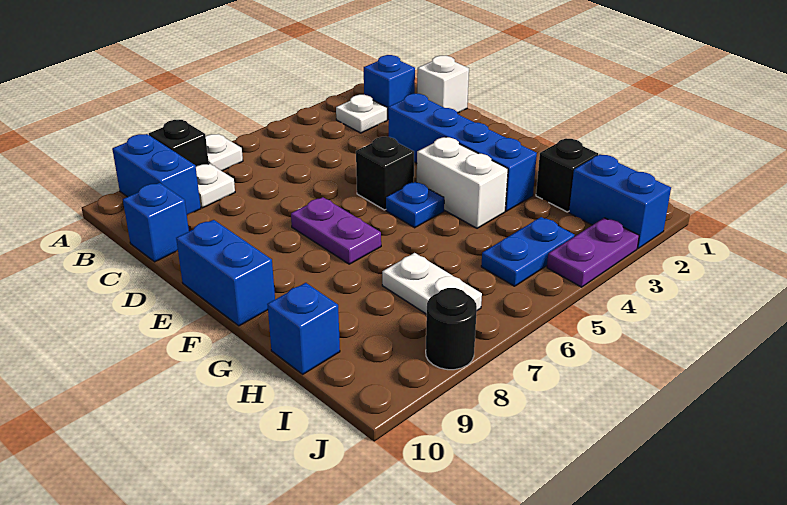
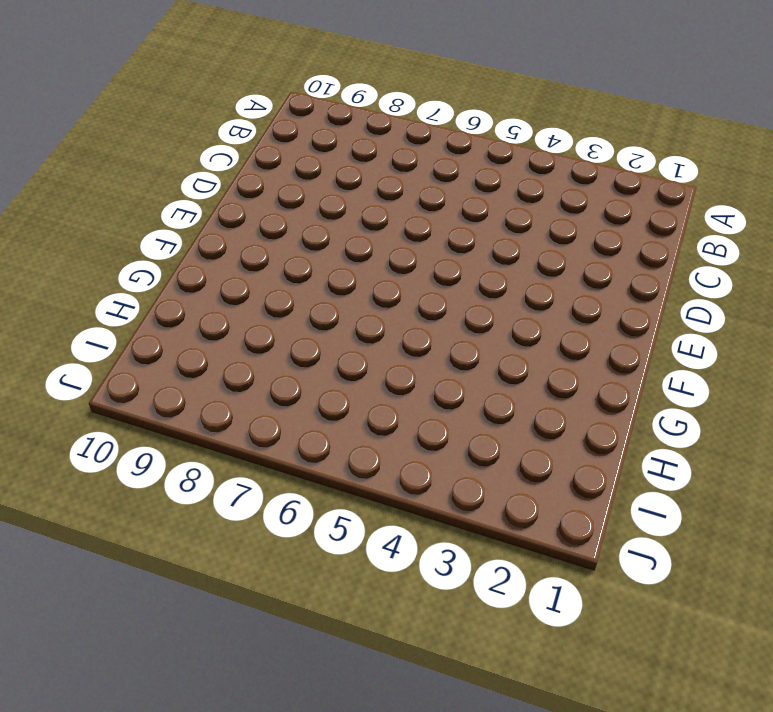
none -> white plate A7 level 1
none -> black brick A8 level 1
none -> blue brick A9:B9 level 1

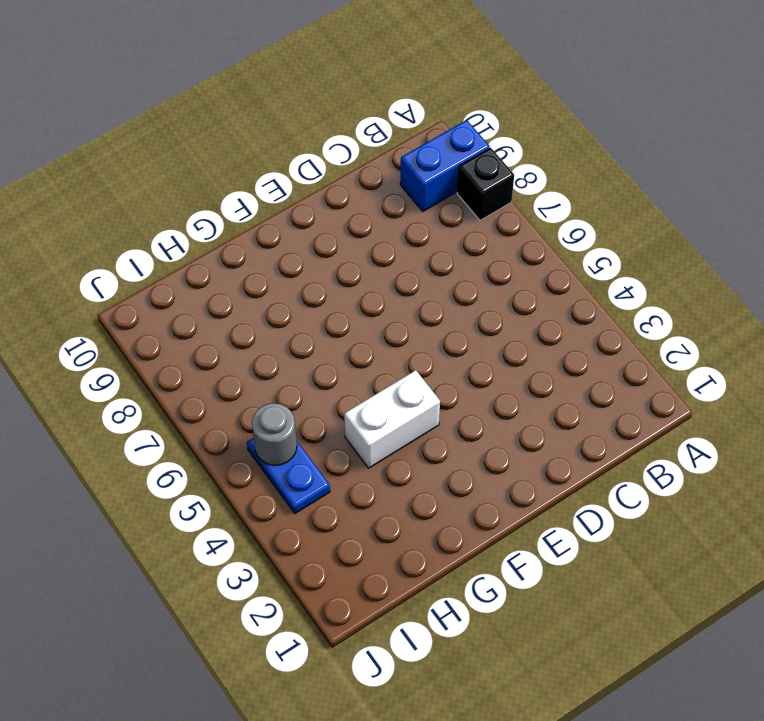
grey round brick I5 level 2 -> none
none -> white plate A7 level 1
none -> blue brick B2 level 1
none -> white plate B3 level 1

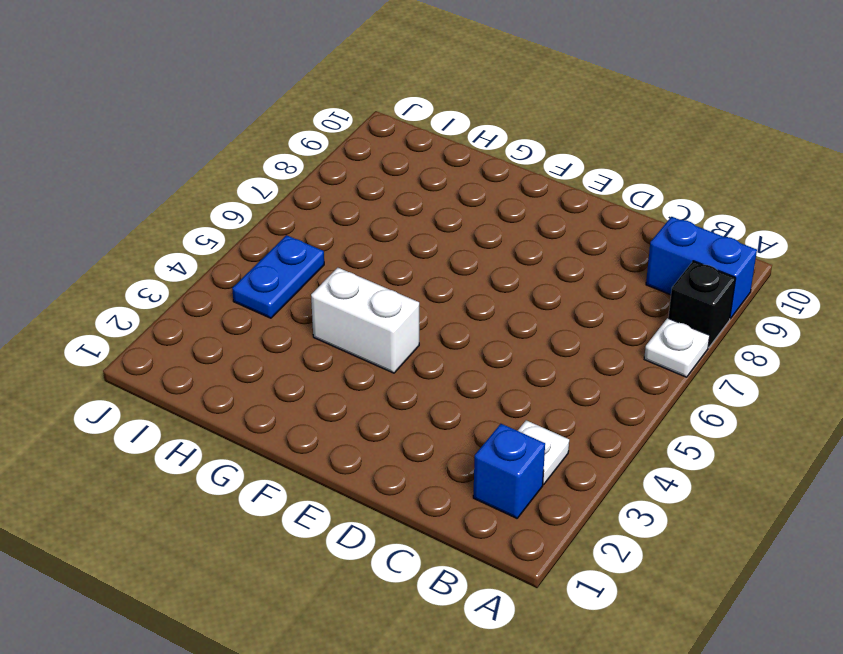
none -> white plate B8 level 1
none -> white brick C1 level 1
none -> blue brick C10 level 1

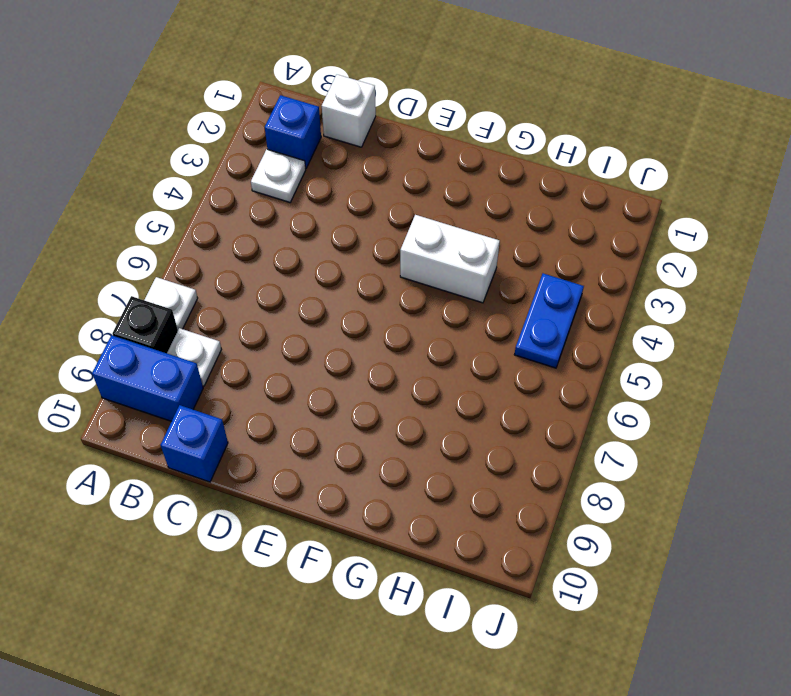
none -> blue brick D3:G3 level 1
none -> black brick E5 level 1
none -> purple plate E7:F7 level 1

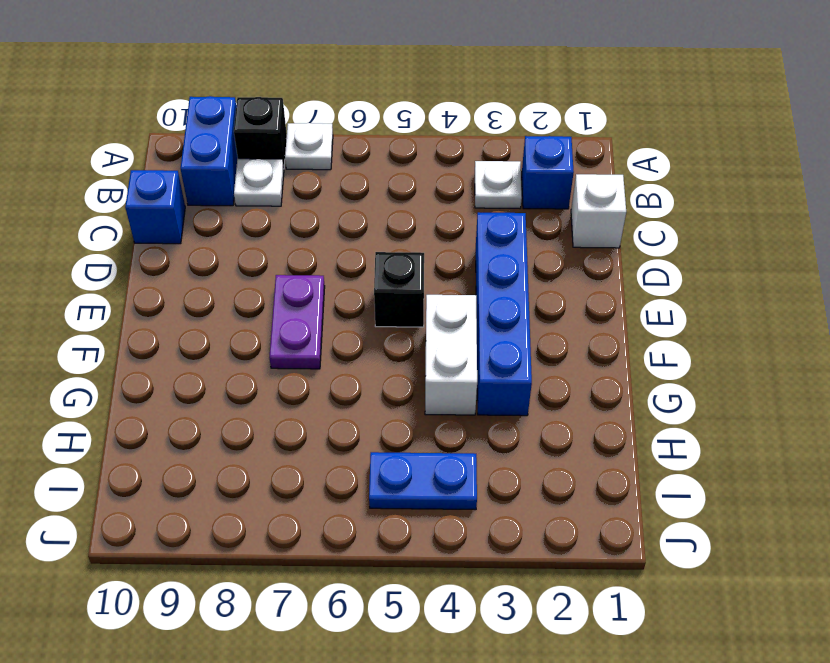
none -> blue brick E10:F10 level 1
none -> blue plate F5 level 1
none -> black brick H2 level 1

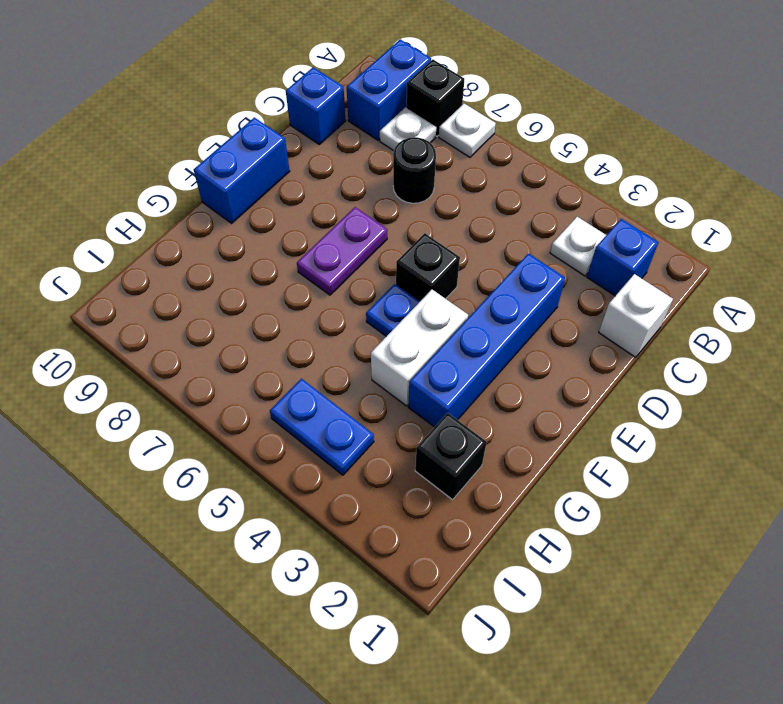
black round brick C7 level 1 -> black round brick J8 level 1
none -> white plate H7:I7 level 1
none -> blue brick H10 level 1
none -> blue brick I2:J2 level 1

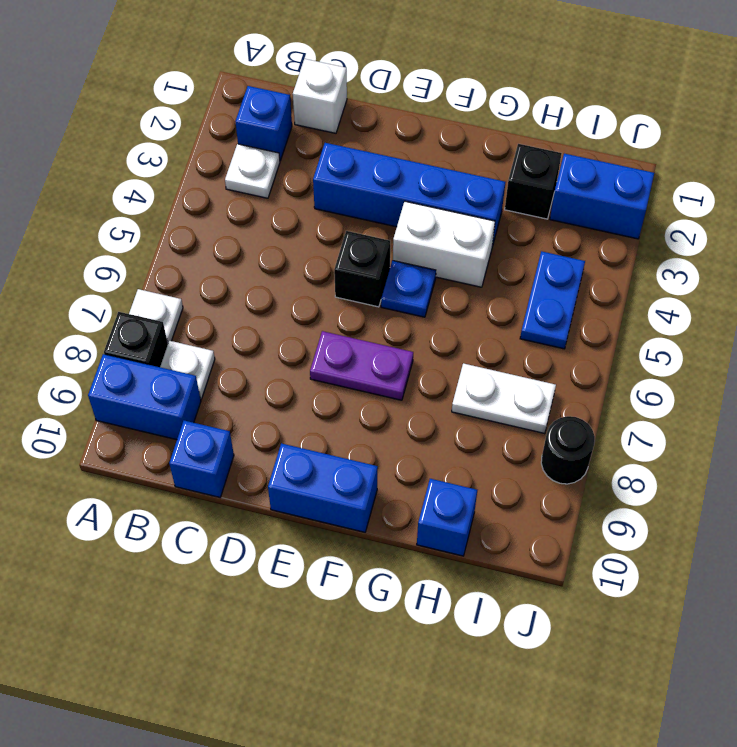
none -> purple plate J3:J4 level 1

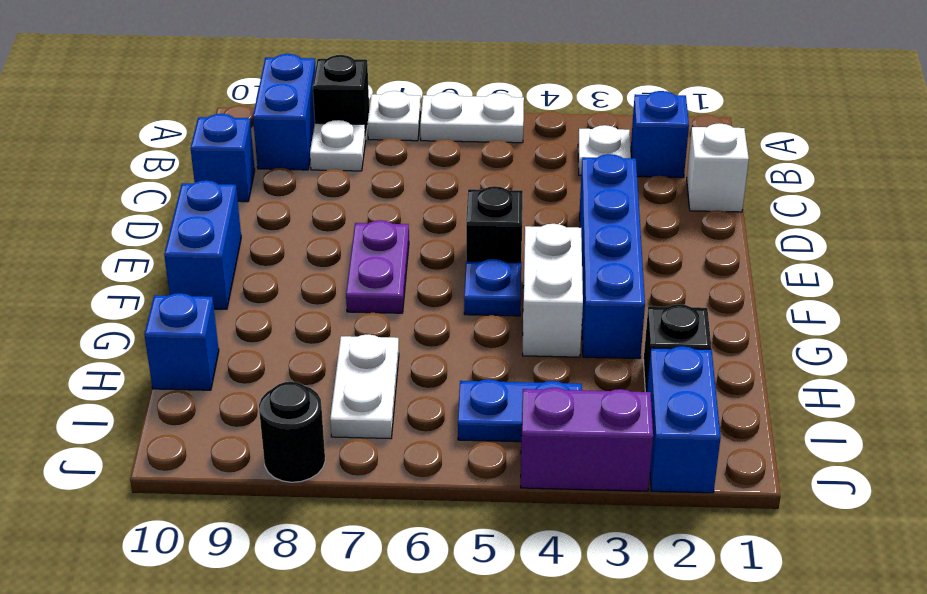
white plate A5:A6 level 1 -> none
purple brick J3:J4 level 1 -> purple plate J3:J4 level 1

